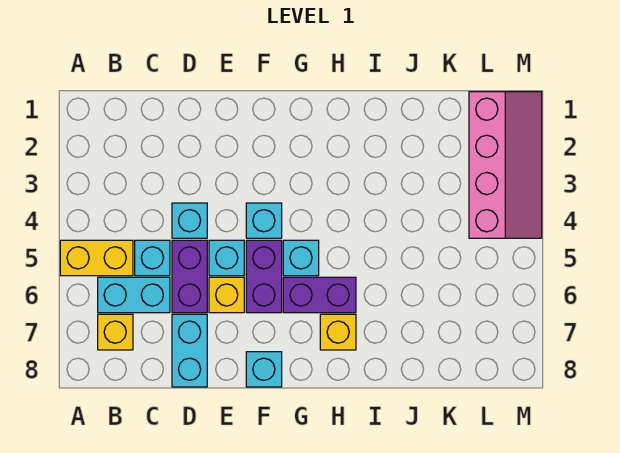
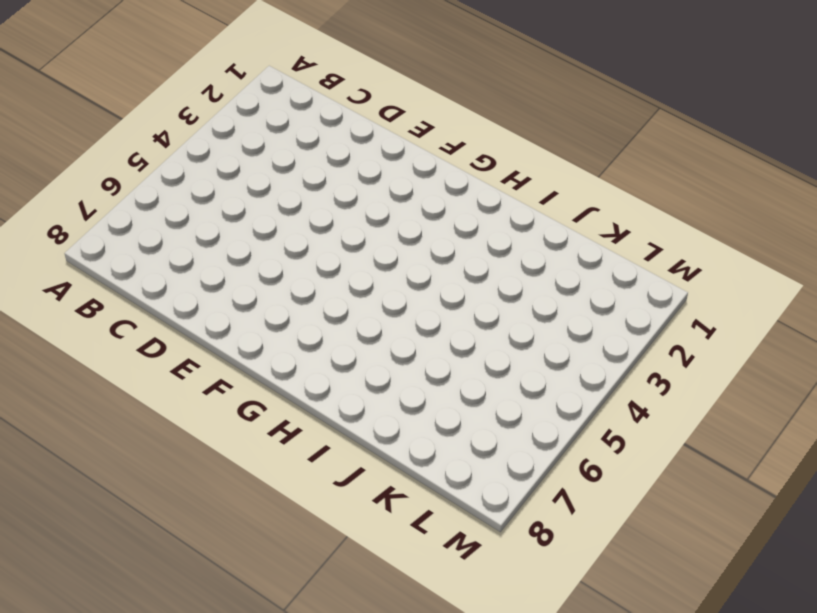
none -> yellow brick A5:B5 level 1
none -> cyan brick B6:C6 level 1
none -> yellow brick B7 level 1

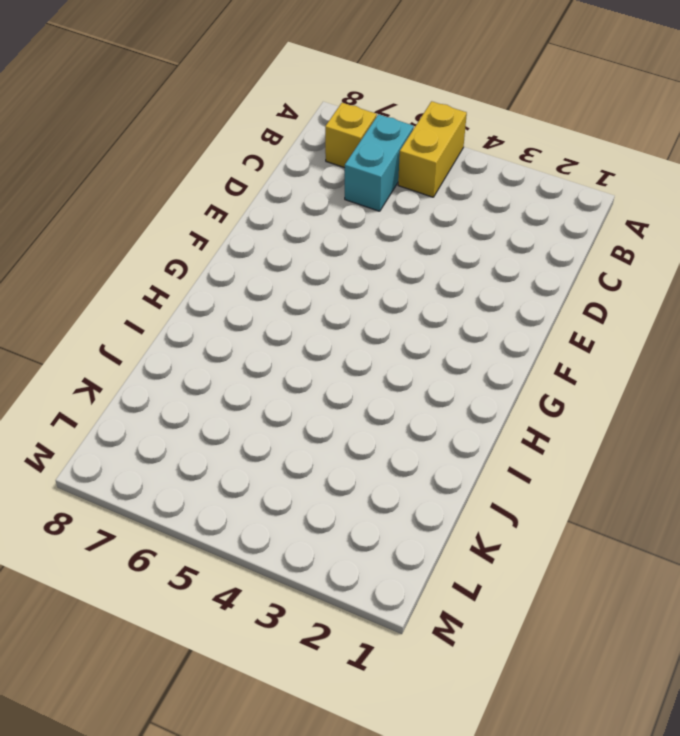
none -> cyan brick C5 level 1
none -> cyan brick D4 level 1
none -> purple brick D5:D6 level 1

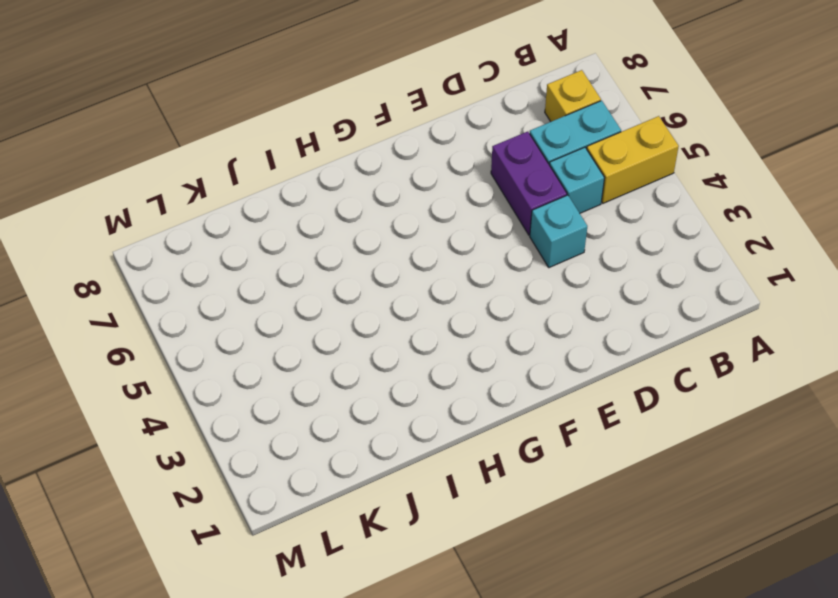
none -> cyan brick D7:D8 level 1
none -> cyan brick E5 level 1
none -> yellow brick E6 level 1

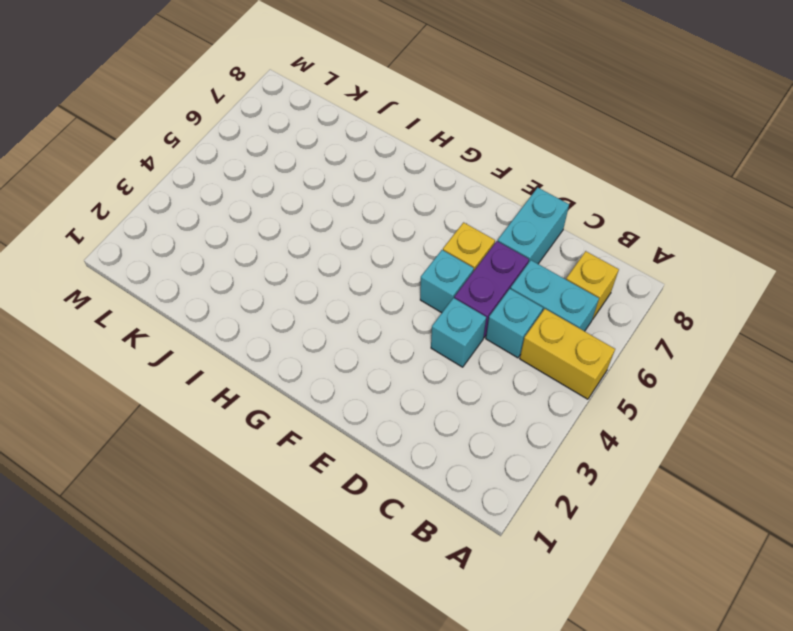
none -> cyan brick F4 level 1
none -> purple brick F5:F6 level 1
none -> cyan brick F8 level 1

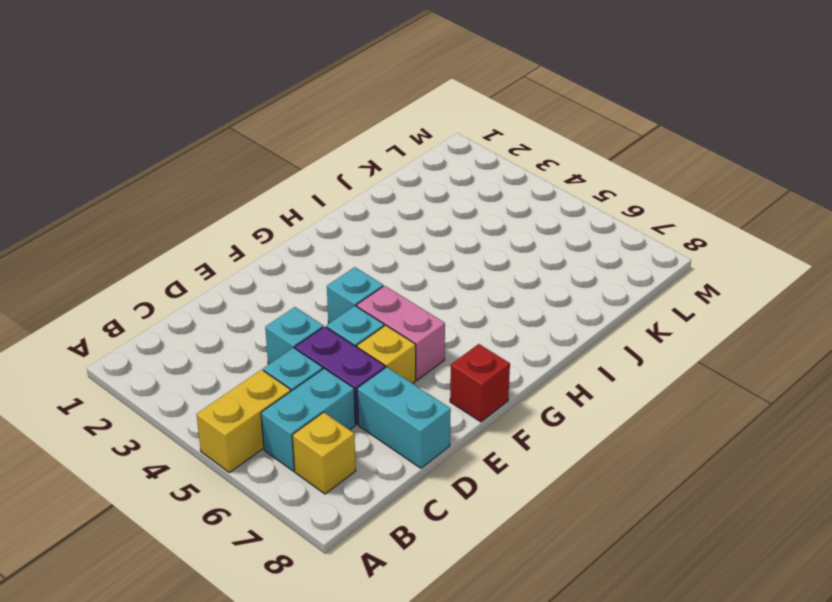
pink brick F5:F6 level 1 -> purple brick F5:F6 level 1
red brick F8 level 1 -> cyan brick F8 level 1
none -> cyan brick G5 level 1
none -> purple brick G6:H6 level 1
none -> yellow brick H7 level 1

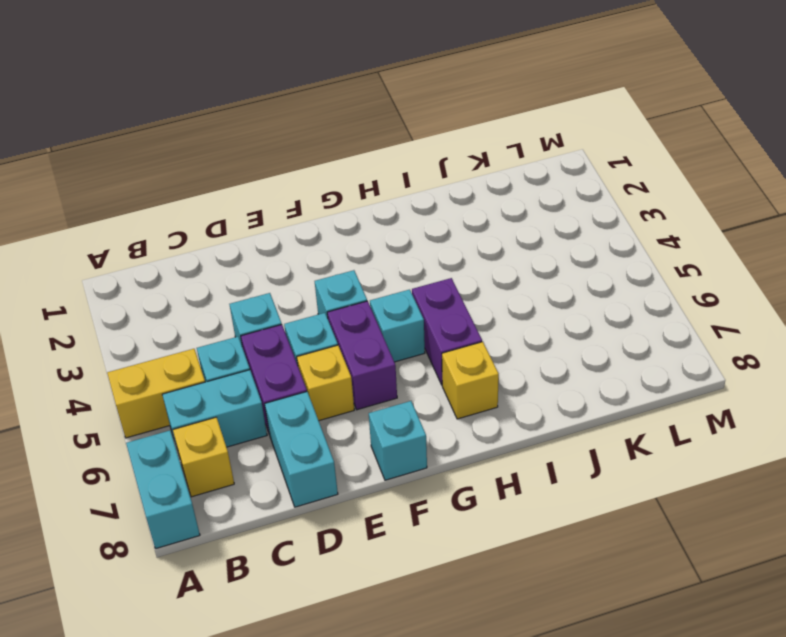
cyan brick A7:A8 level 1 -> none
purple brick H5:H6 level 1 -> purple brick G6:H6 level 1
none -> pink slope L1:M4 level 1 top L

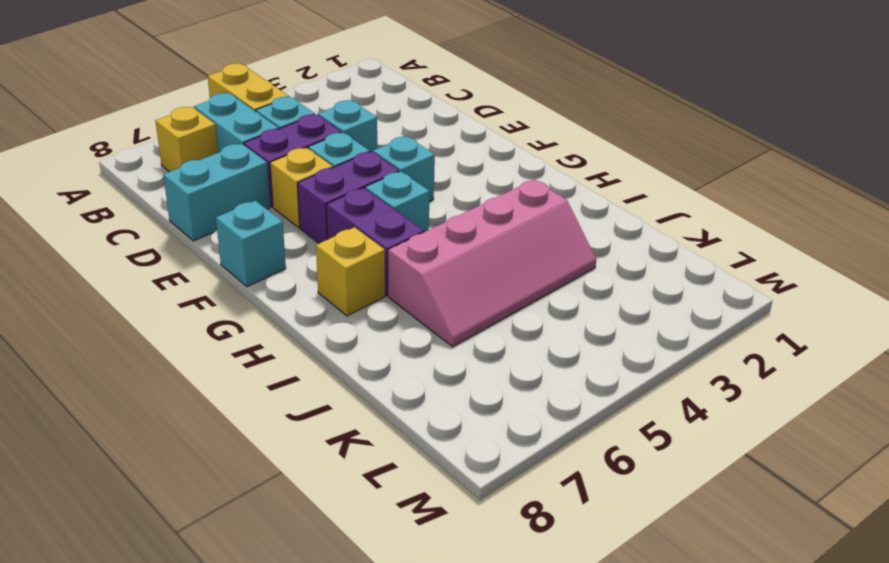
pink slope I3:J6 level 1 top I -> pink slope L1:M4 level 1 top L

